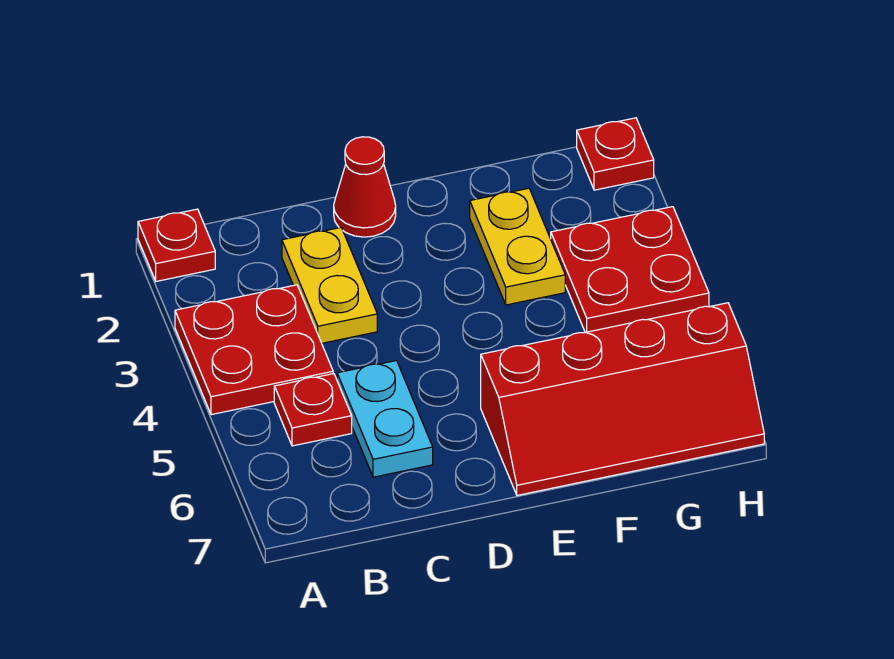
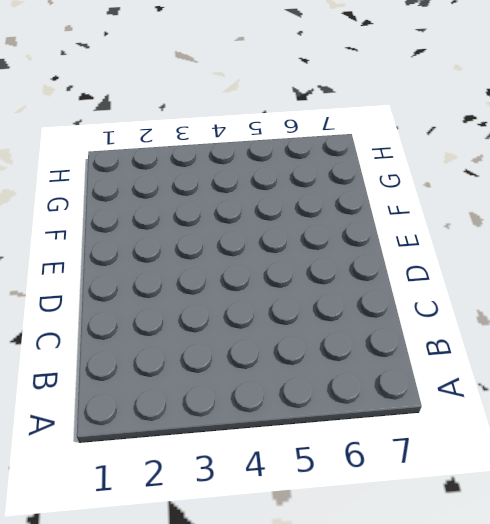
none -> red plate A1 level 1
none -> red plate A3:B4 level 1

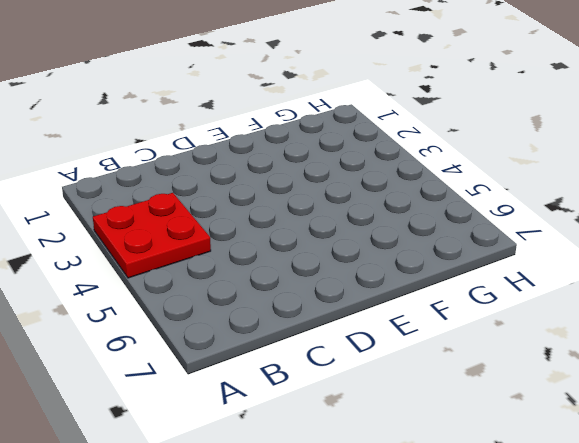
none -> red plate A1 level 1
none -> red plate B5 level 1

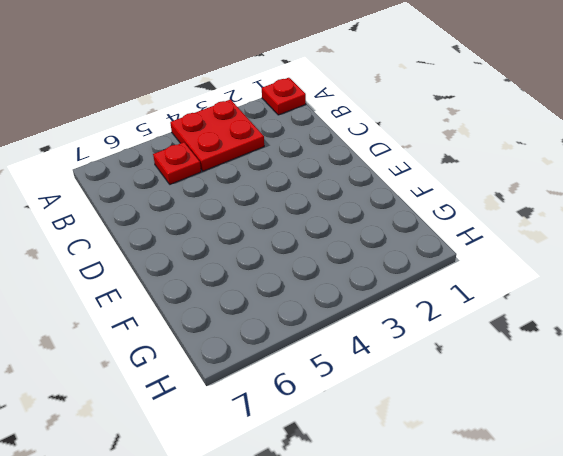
none -> yellow plate C2:C3 level 1
none -> cyan plate C5:C6 level 1

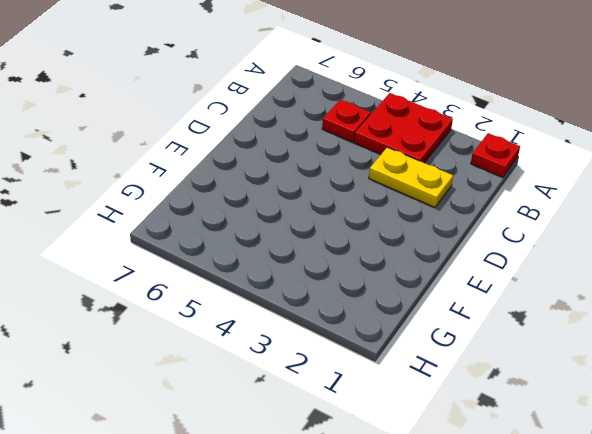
none -> cyan plate C5:C6 level 1
none -> red cone D1 level 1

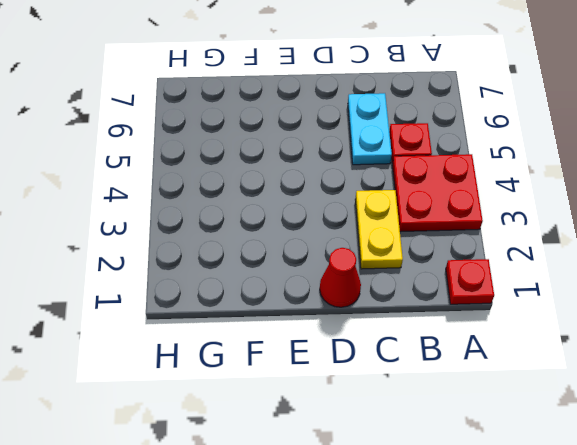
none -> red slope E6:H7 level 1 top 6
none -> yellow plate F2:F3 level 1

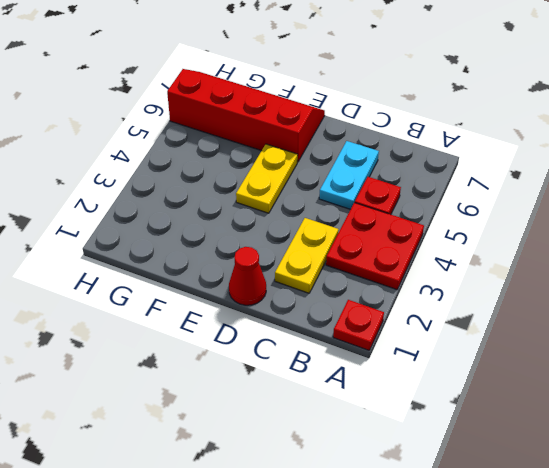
yellow plate E4:E5 level 1 -> yellow plate F2:F3 level 1
none -> red plate G3:H4 level 1
none -> red plate H1 level 1

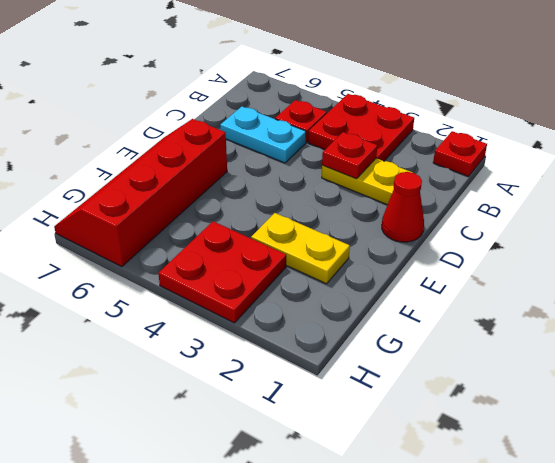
red plate C3 level 2 -> red plate H1 level 1

